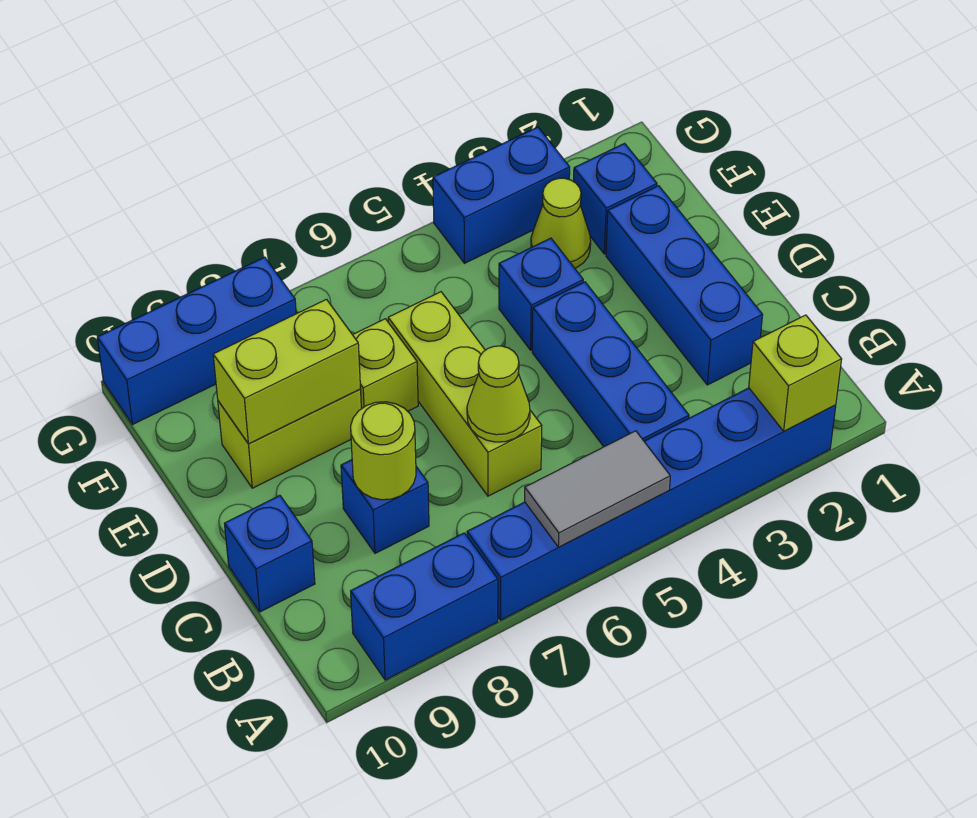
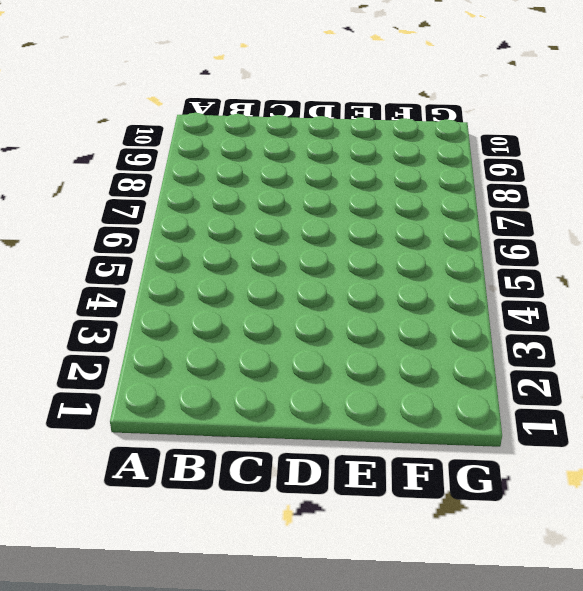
none -> blue brick A2:A7 level 1
none -> blue brick A8:A9 level 1
none -> blue brick B4:D4 level 1

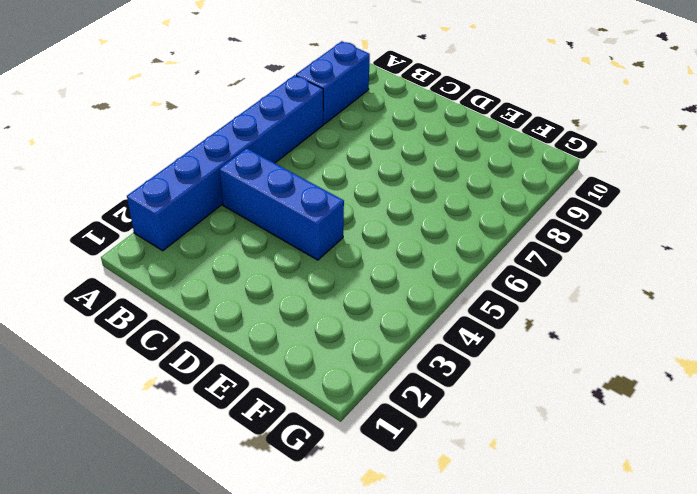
none -> blue brick C2:E2 level 1
none -> lime brick C6:E6 level 1
none -> blue brick C8 level 1

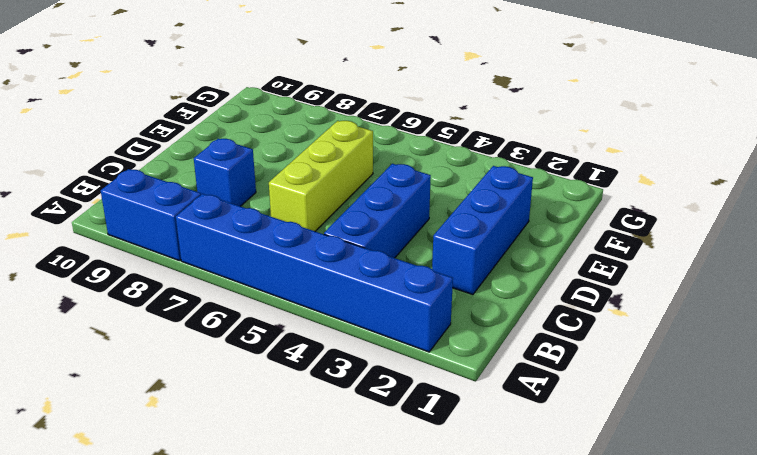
none -> blue brick C10 level 1
none -> blue brick E4 level 1
none -> lime brick E7 level 1

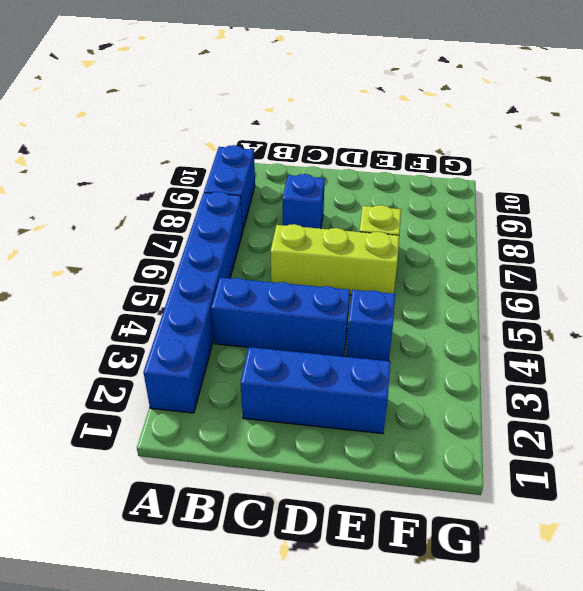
none -> blue brick C10 level 1
none -> lime brick E8:E9 level 1
none -> blue brick F2 level 1

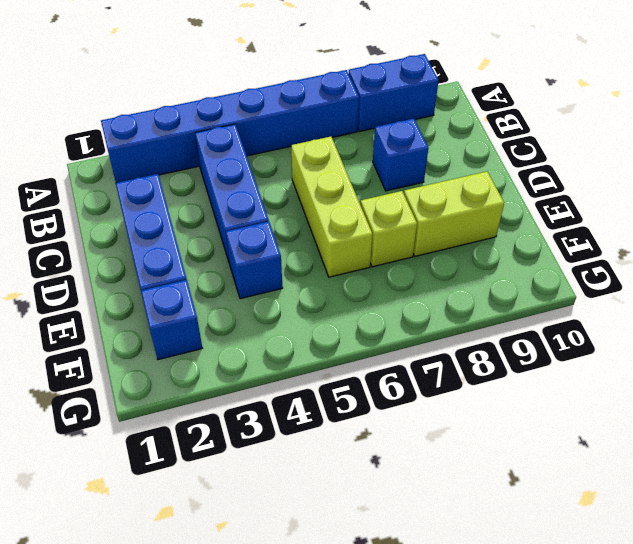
none -> blue brick C10 level 1
none -> lime cone F3 level 1
none -> blue brick G3:G4 level 1

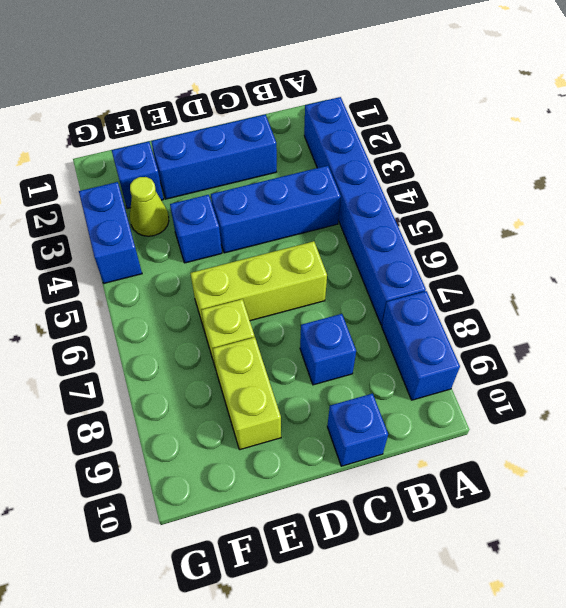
none -> blue brick G8:G10 level 1
none -> lime brick A2 level 2
none -> grey tile A5:A6 level 2

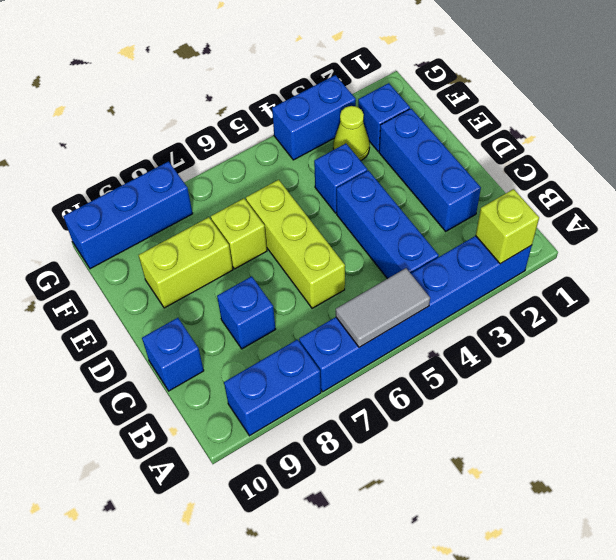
none -> lime cone C6 level 2
none -> lime round brick C8 level 2
none -> lime brick E8:E9 level 2

